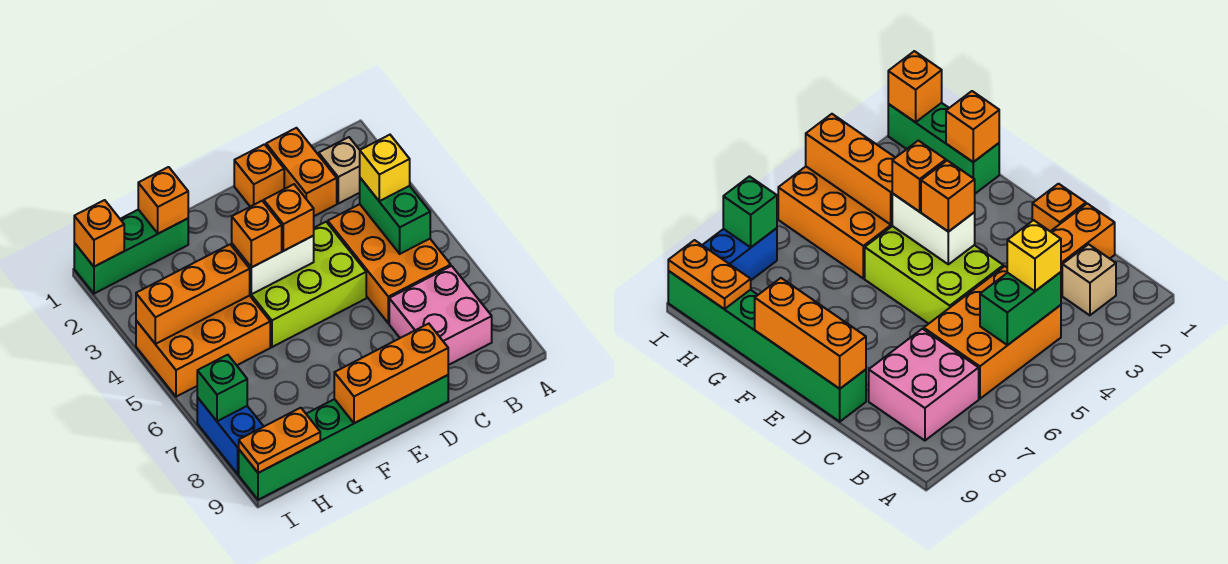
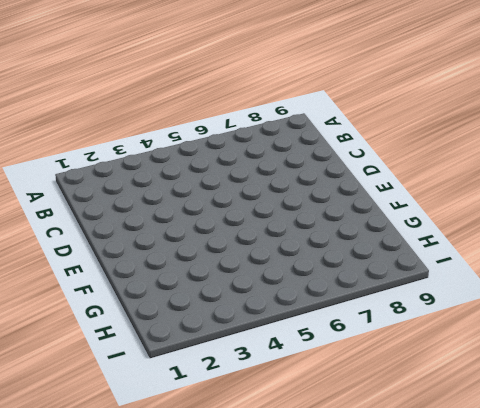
none -> tan brick B2 level 1
none -> orange brick B4:C6 level 1
none -> pink brick B7:C8 level 1

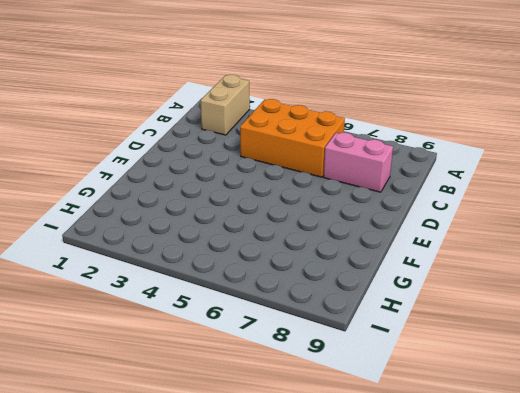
tan brick A2:B2 level 1 -> tan brick B2 level 1
pink brick C7:C8 level 1 -> pink brick B7:C8 level 1
none -> orange brick C1:C2 level 1
none -> orange brick D1 level 1
none -> lime brick D4:F5 level 1

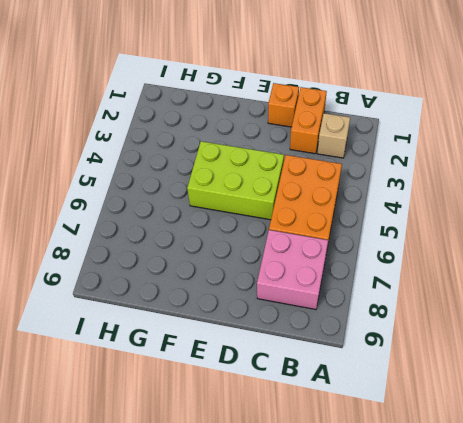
none -> green brick D9:I9 level 1
none -> green brick G1:I1 level 1
none -> orange brick G4:I5 level 1

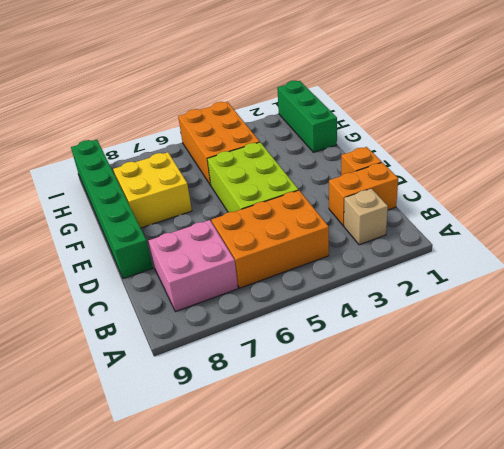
yellow brick F7:G8 level 1 -> none
none -> blue brick I7:I8 level 1
none -> green brick B4:B5 level 2
none -> orange brick D9:F9 level 2

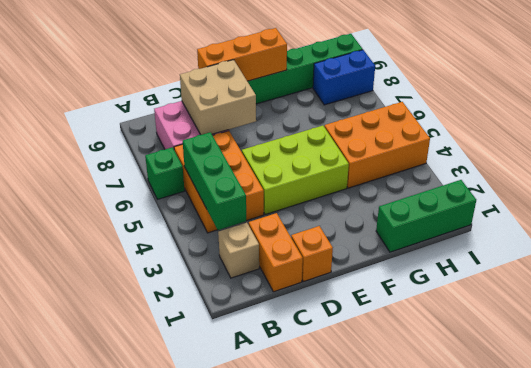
green brick A6 level 1 -> green brick I7 level 2
green brick B3:B5 level 2 -> green brick B4:B5 level 2
tan brick C7:D8 level 2 -> none
blue brick H8:I8 level 1 -> blue brick I7:I8 level 1
none -> white brick E4:F4 level 2
none -> orange brick G1 level 2
none -> orange brick G4:I4 level 2

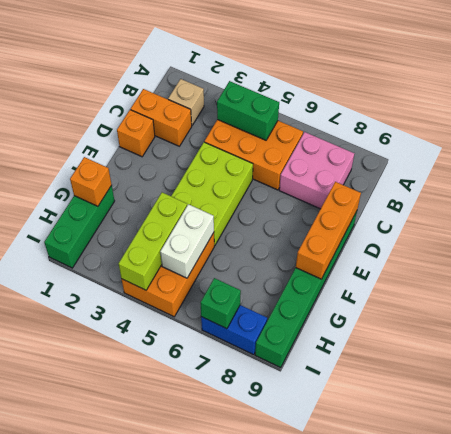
lime brick G4:I4 level 2 -> orange brick G4:I4 level 2
white brick G5:H5 level 2 -> white brick E4:F4 level 2
none -> orange plate H9:I9 level 2
none -> orange brick I1 level 2
none -> yellow brick B4 level 3

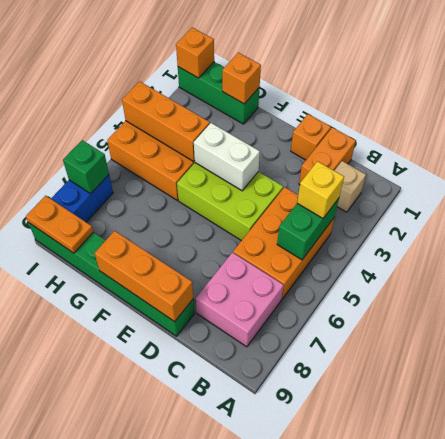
none -> orange brick E4 level 3
none -> orange brick F4 level 3

